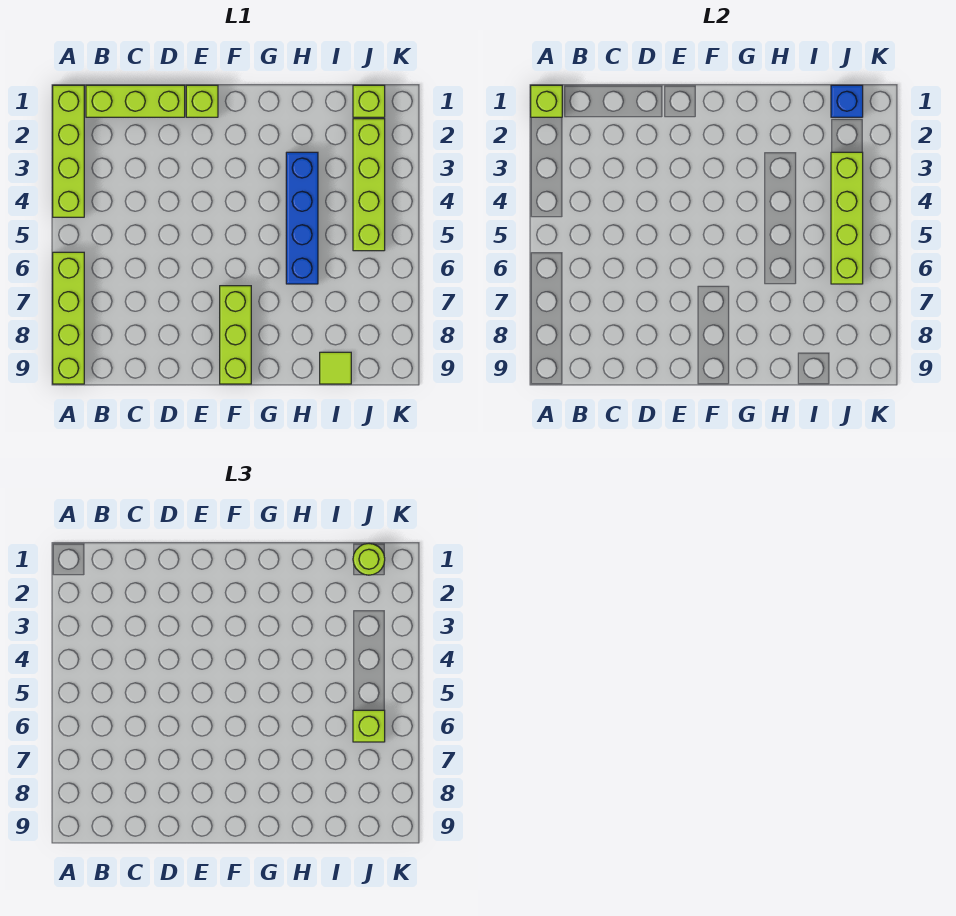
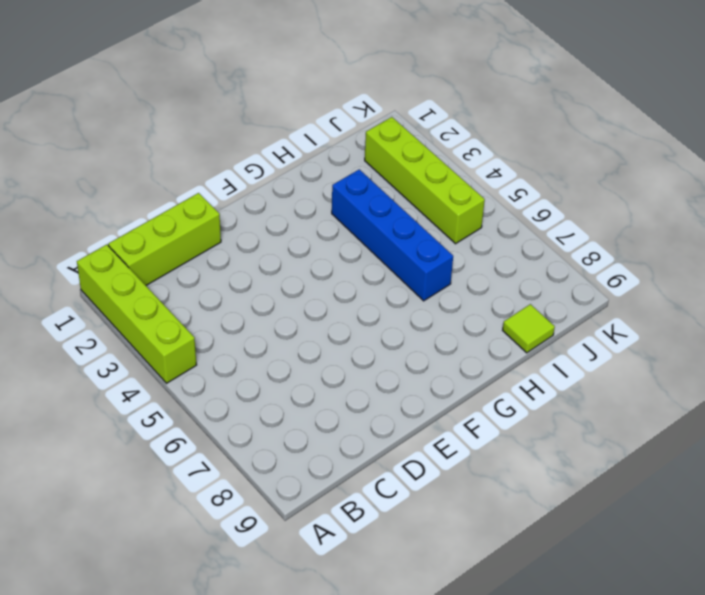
none -> lime brick A6:A9 level 1
none -> lime brick E1 level 1
none -> lime brick F7:F9 level 1

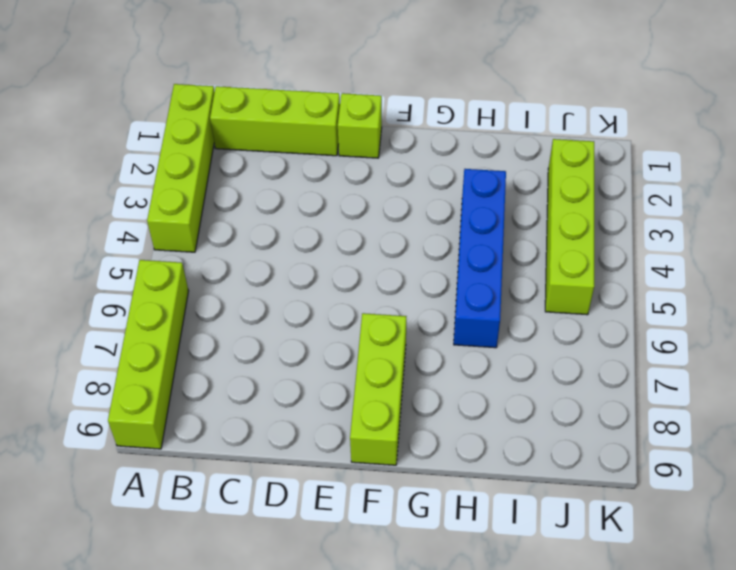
none -> lime tile I9 level 1
none -> lime brick J1 level 1
none -> lime brick A1 level 2

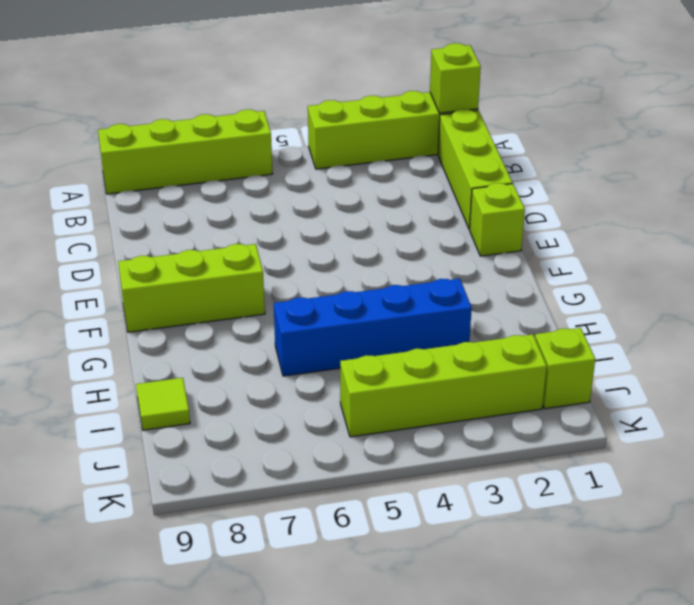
none -> blue brick J1 level 2
none -> lime brick J3:J6 level 2
none -> lime round brick J1 level 3

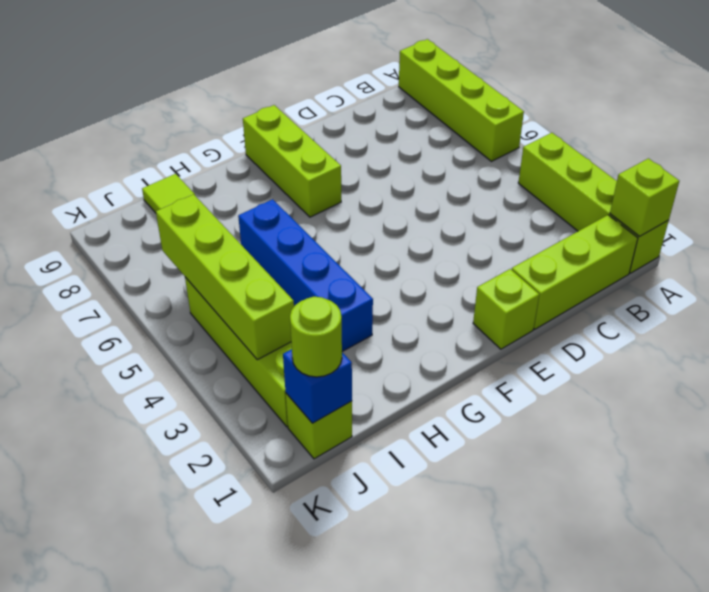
none -> lime brick J6 level 3

